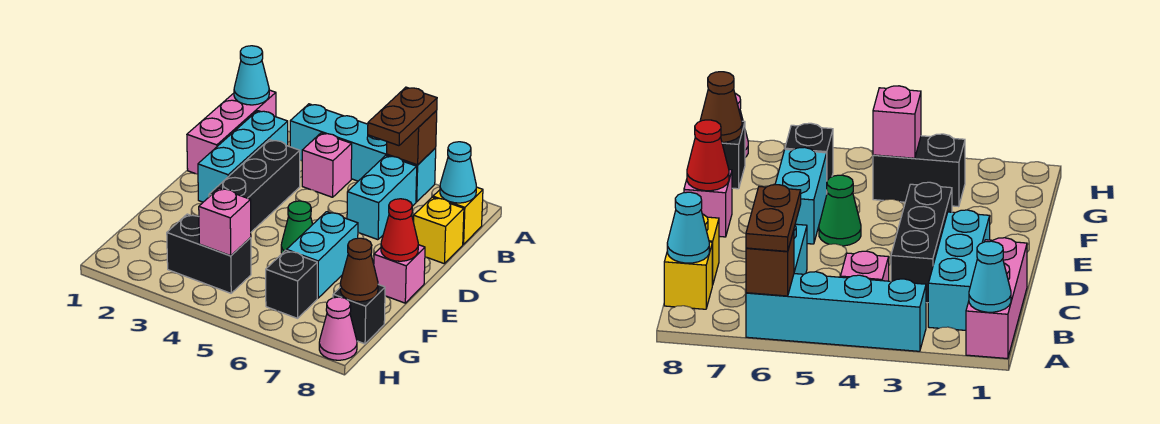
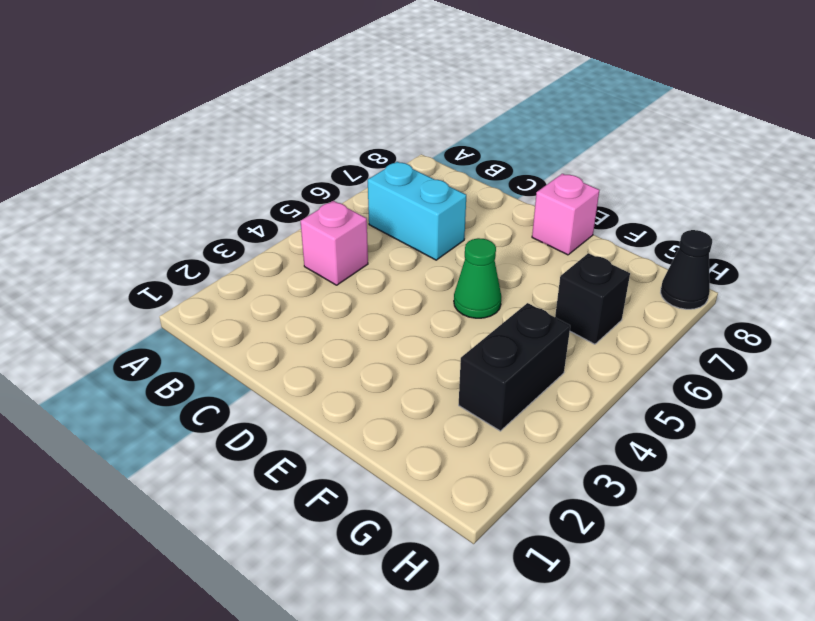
black cone H8 level 1 -> pink cone H8 level 1
none -> pink brick A1:C1 level 1
none -> cyan brick A3:A6 level 1
none -> cyan brick B2:D2 level 1

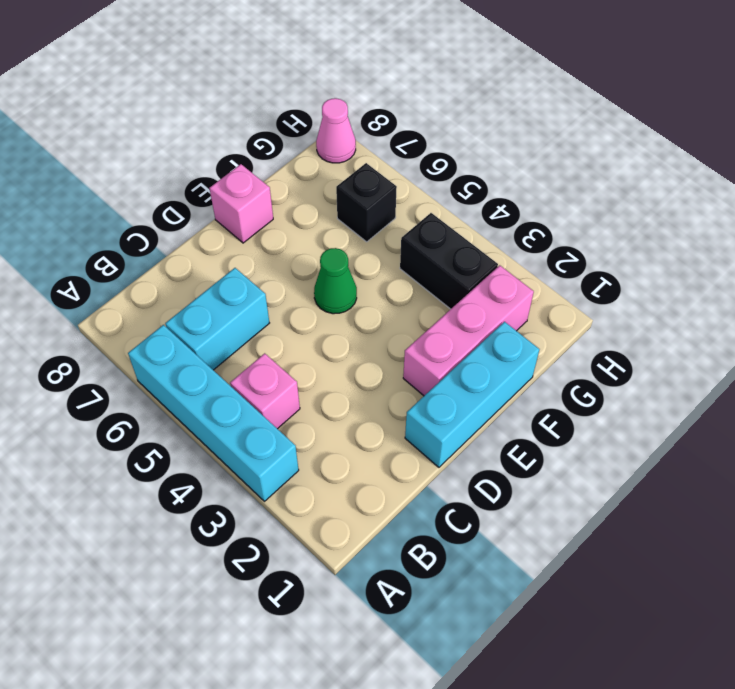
cyan brick D1:F1 level 1 -> cyan brick B2:D2 level 1
pink brick E2:G2 level 1 -> pink brick A1:C1 level 1
none -> yellow brick B8 level 1
none -> black brick C3:E3 level 1
none -> yellow brick C8 level 1

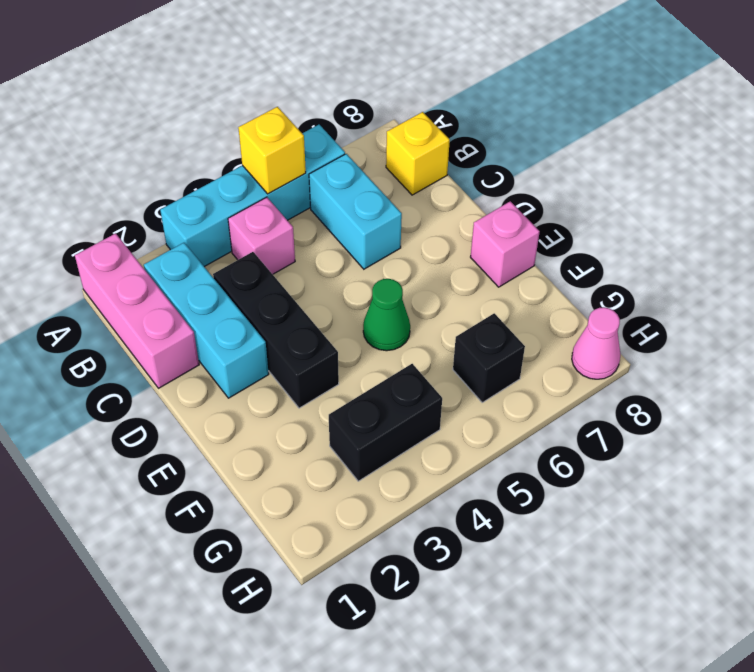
yellow brick A5 level 2 -> yellow brick C8 level 1
none -> cyan brick E6:F6 level 1
none -> black brick G8 level 1
none -> cyan cone A1 level 2

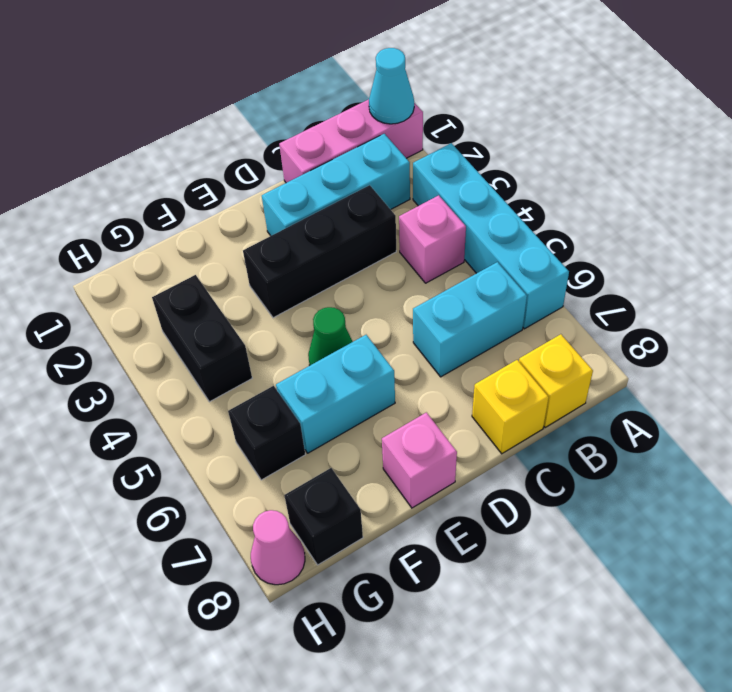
none -> brown brick A6 level 2
none -> cyan cone B8 level 2
none -> red cone E8 level 2

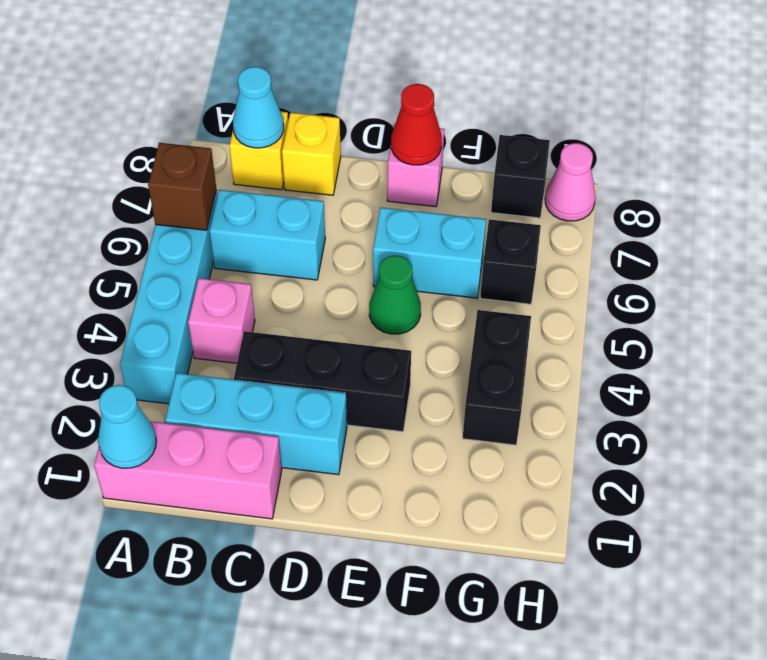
none -> pink brick G4 level 2
none -> brown cone G8 level 2
none -> brown plate A6:B6 level 3

